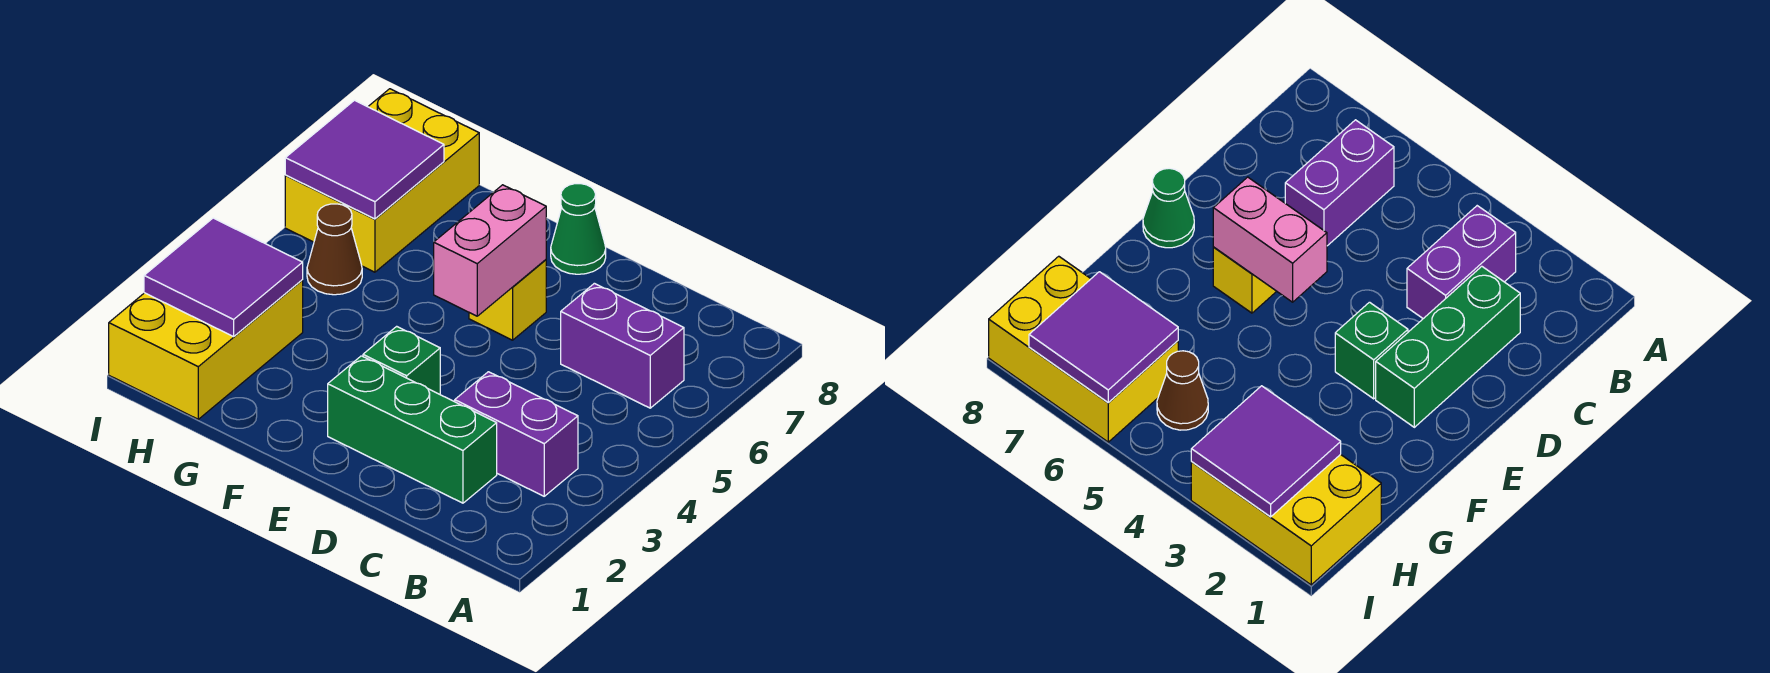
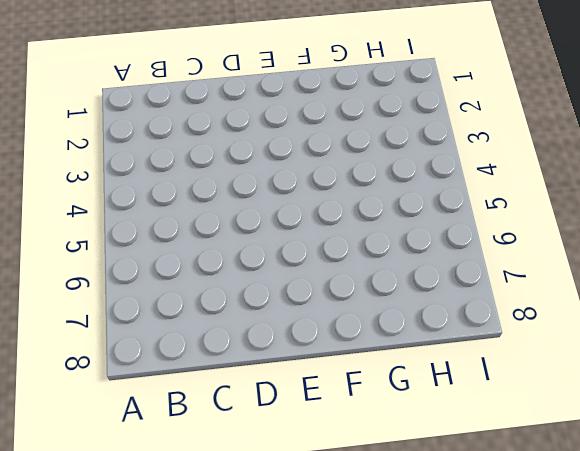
none -> purple brick B3:C3 level 1
none -> purple brick B6:C6 level 1
none -> green brick C2:E2 level 1

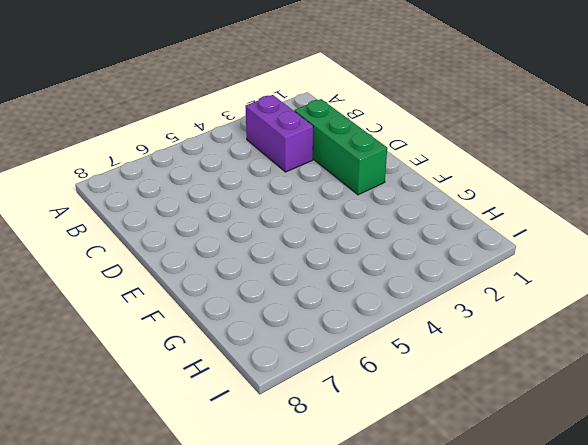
none -> purple brick B6:C6 level 1
none -> green brick E3 level 1
none -> yellow brick E6 level 1

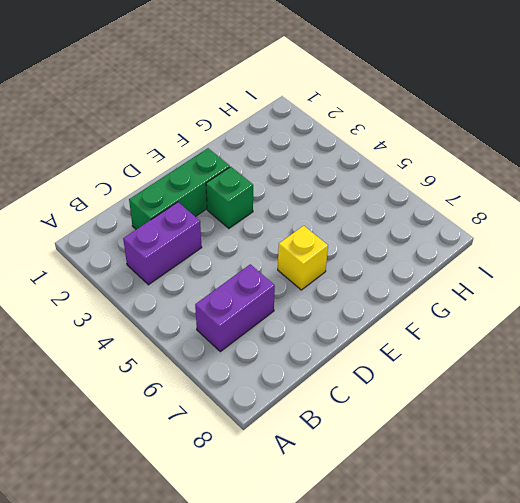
none -> green cone E8 level 1
none -> yellow brick H1:I3 level 1
none -> brown cone H5 level 1

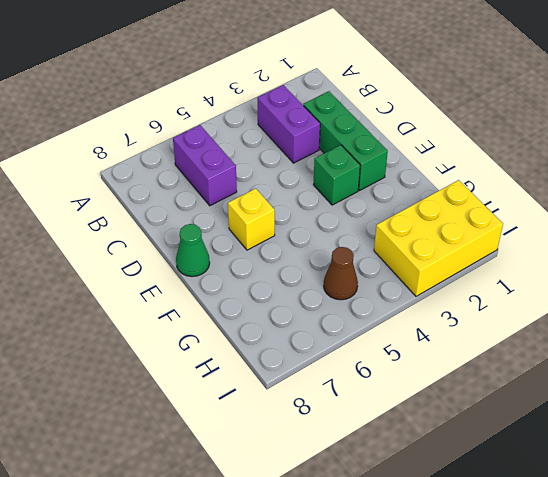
none -> yellow brick H6:I8 level 1
none -> pink brick E5:E6 level 2
none -> purple tile H2:I3 level 2

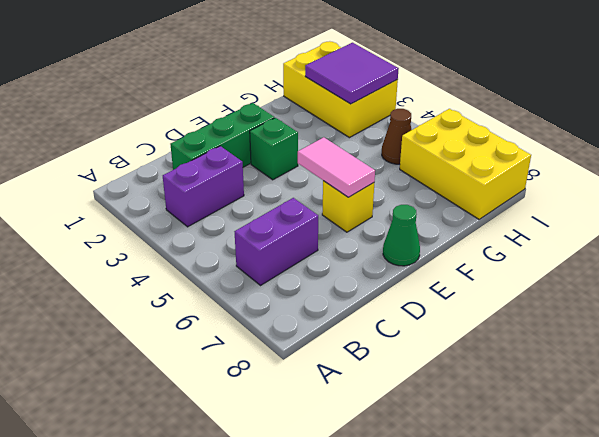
pink tile E5:E6 level 2 -> pink brick E5:E6 level 2
none -> purple tile H6:I7 level 2

